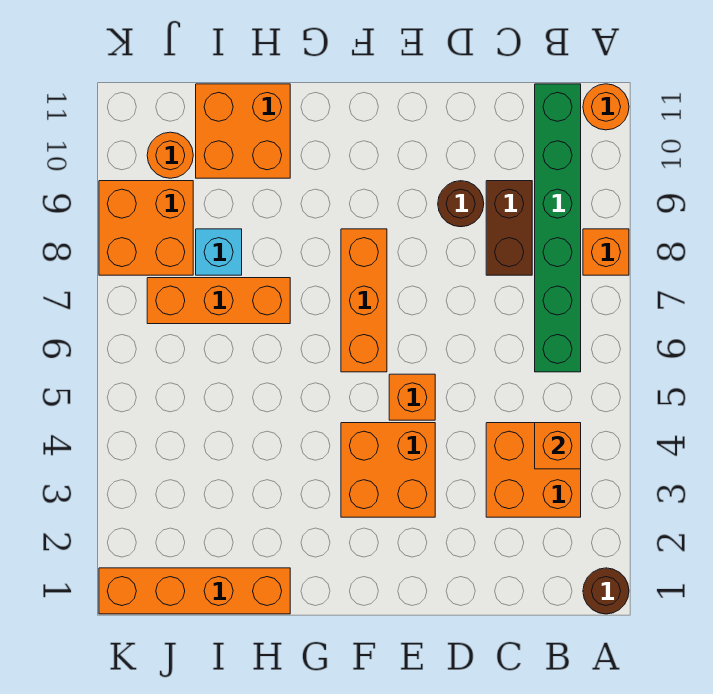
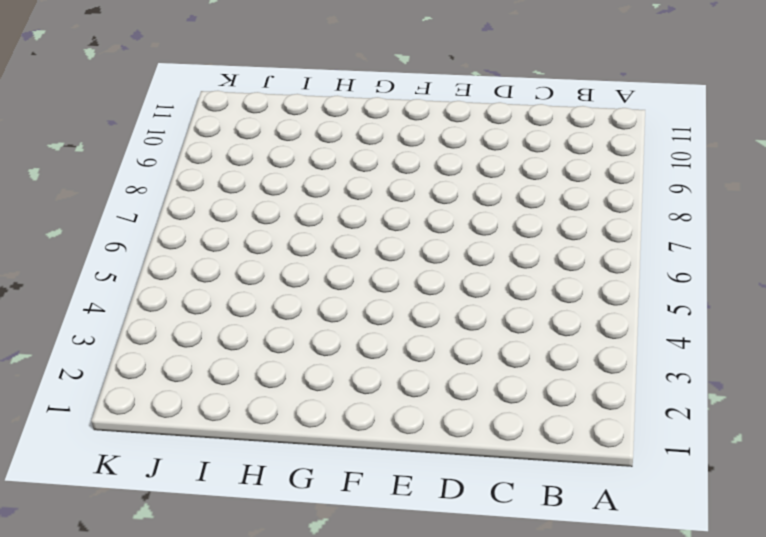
none -> brown round brick A1 level 1
none -> orange brick A8 level 1
none -> orange round brick A11 level 1

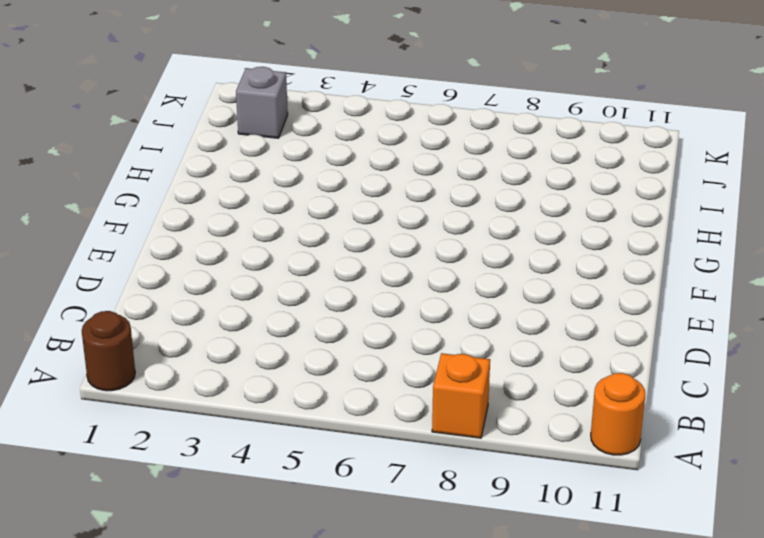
grey brick J2 level 1 -> none
none -> orange brick B3:C4 level 1
none -> green brick B6:B11 level 1
none -> brown brick C8:C9 level 1

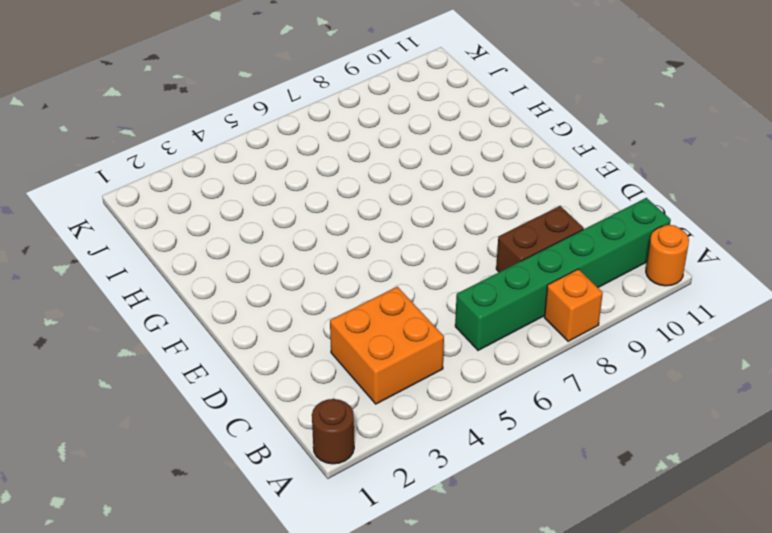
none -> brown round brick D9 level 1
none -> orange brick E3:F4 level 1
none -> orange brick E5 level 1

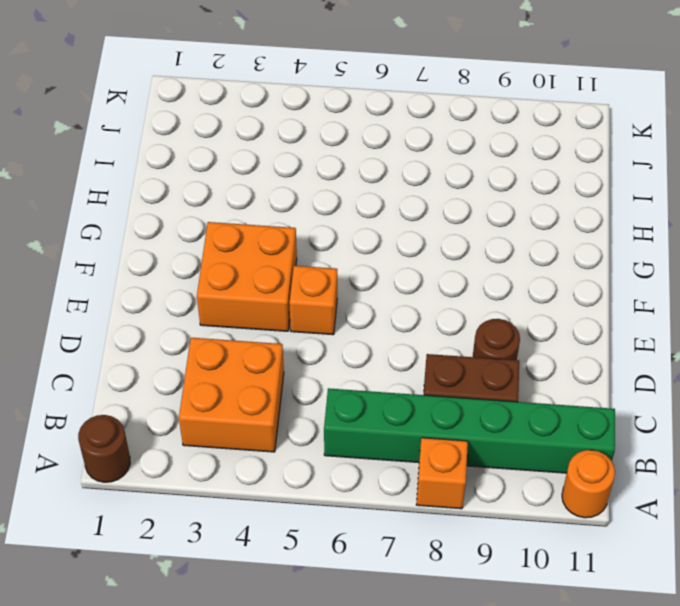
none -> orange brick F6:F8 level 1
none -> orange brick H1:K1 level 1
none -> orange brick H7:J7 level 1

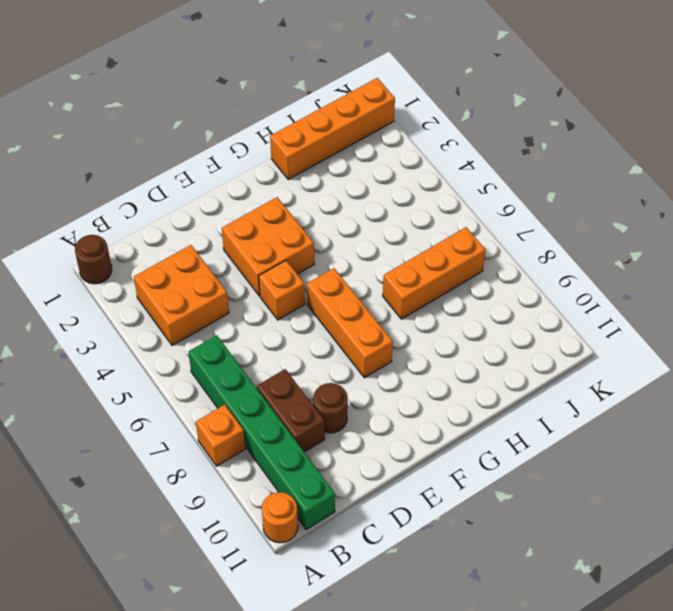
none -> orange brick H10:I11 level 1
none -> cyan brick I8 level 1
none -> orange brick J8:K9 level 1

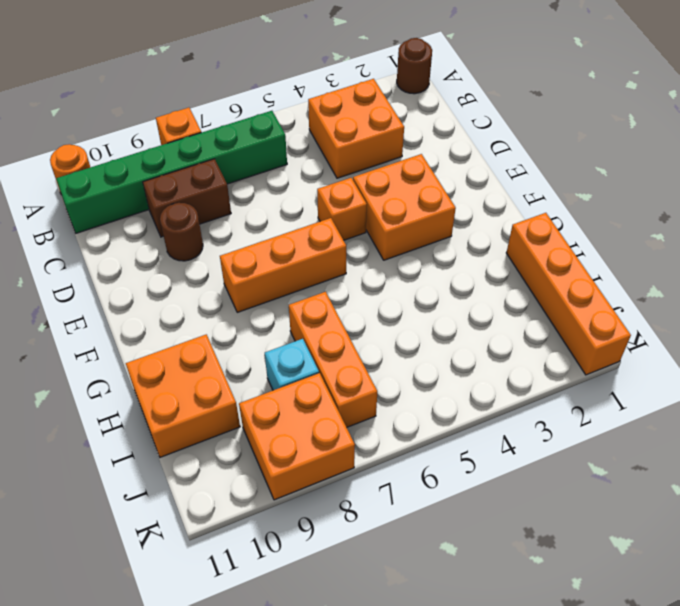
none -> orange round brick J10 level 1
none -> orange brick B4 level 2

